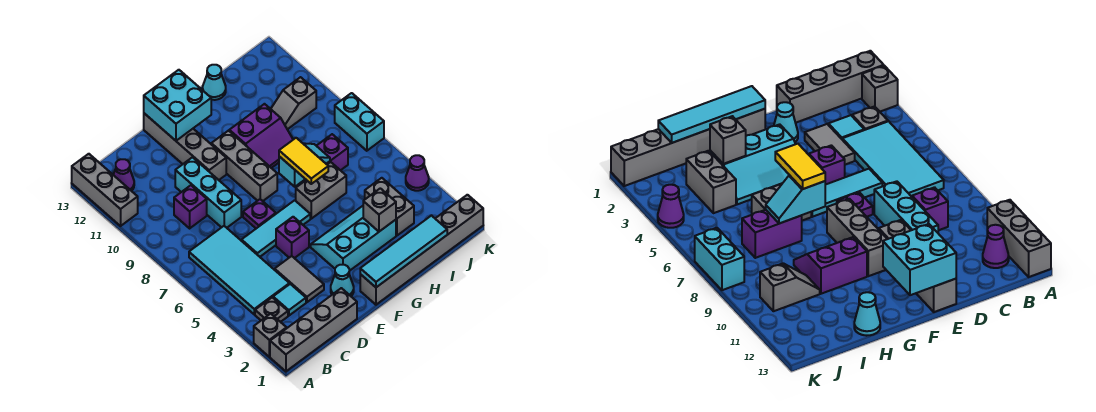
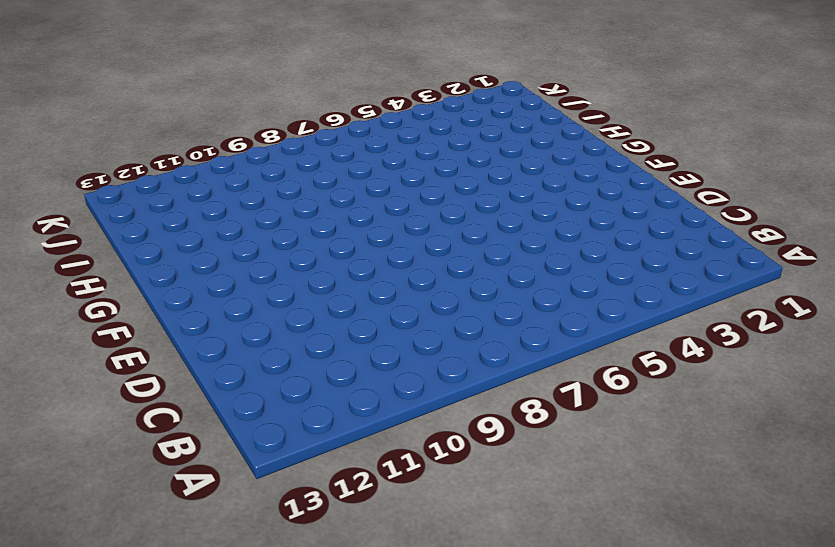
none -> grey brick A1:D1 level 1
none -> grey brick A2 level 1
none -> grey brick A11:A13 level 1
none -> grey plate B3 level 1

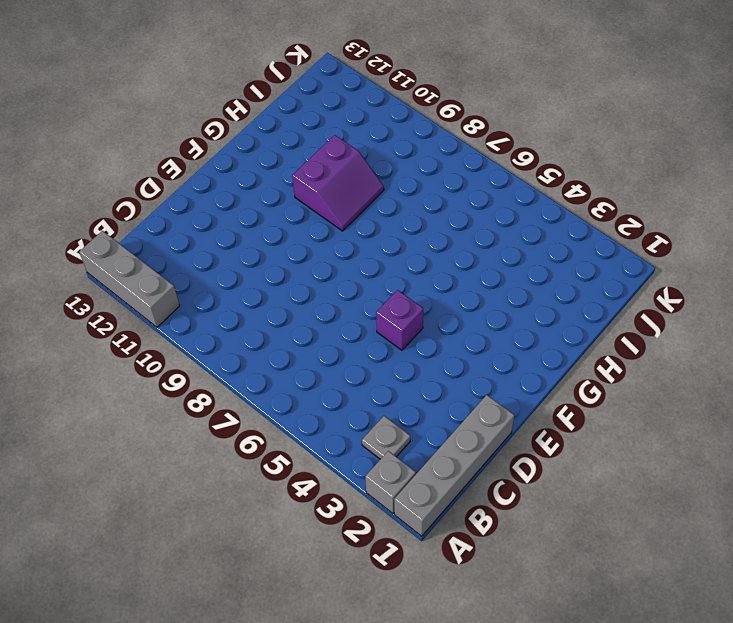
none -> cyan tile B4:C7 level 1
none -> purple cone B12 level 1
none -> cyan tile C3 level 1
none -> purple brick C9 level 1

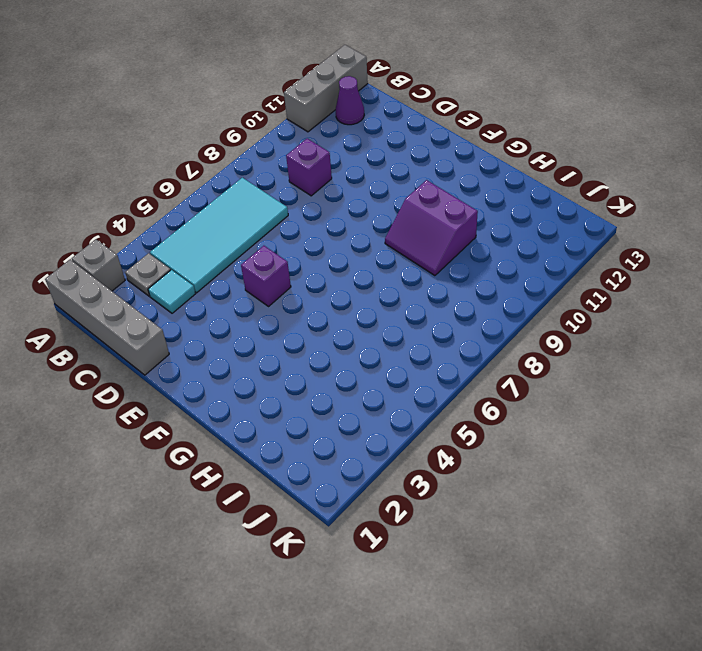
none -> grey tile D3:D4 level 1
none -> cyan tile D6:F6 level 1
none -> cyan brick D8:D10 level 1
none -> cyan cone E2 level 1

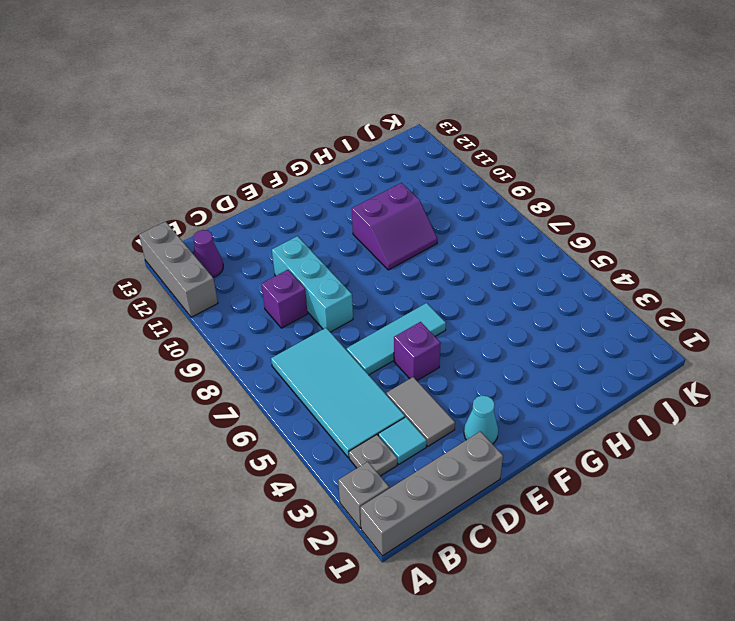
none -> purple plate E7 level 1
none -> grey brick E10:E13 level 1
none -> grey brick F1:K1 level 1
none -> cyan slope F3:H4 level 1 top 3

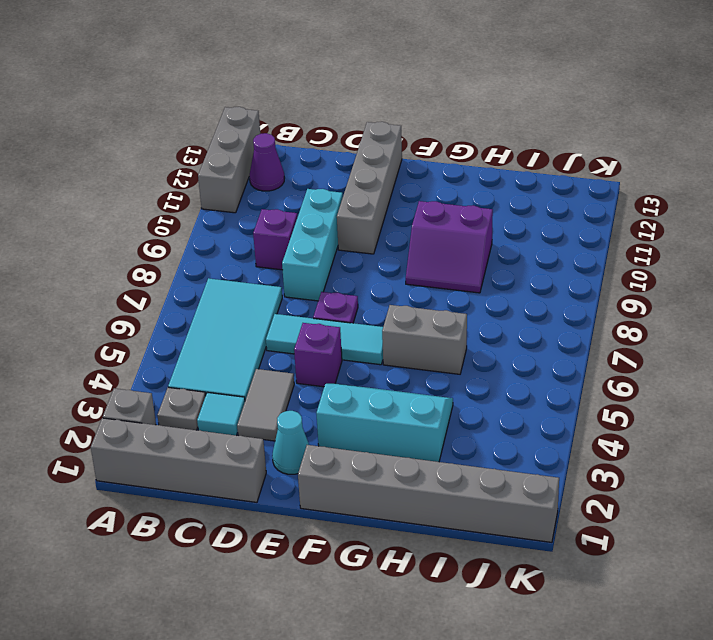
none -> grey brick F8:F10 level 1
none -> purple brick H7:I7 level 1
none -> cyan cone H13 level 1
none -> grey brick I3:I4 level 1

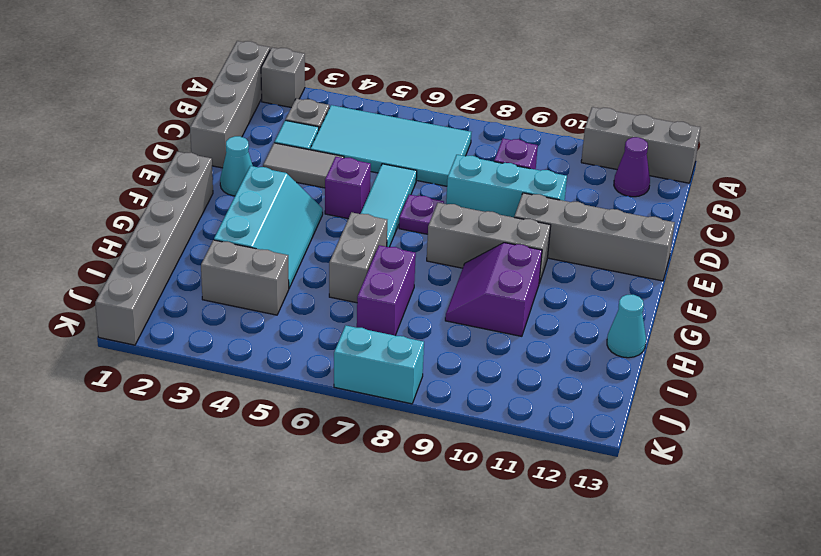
none -> grey slope I10:J10 level 1 top J
none -> purple cone K4 level 1
none -> cyan brick E12:F13 level 2
none -> cyan tile F1:I1 level 2

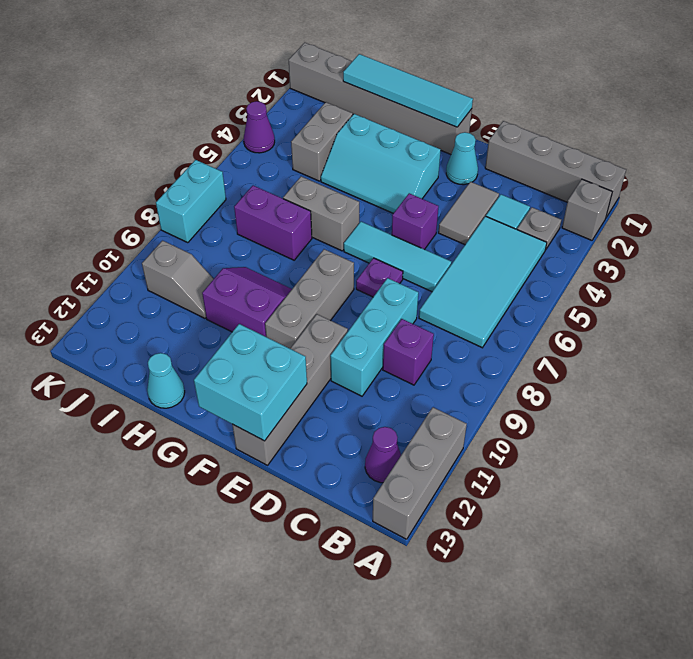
none -> cyan slope G7:H7 level 2 top G
none -> grey brick H3 level 2
none -> yellow tile G6:G7 level 3

